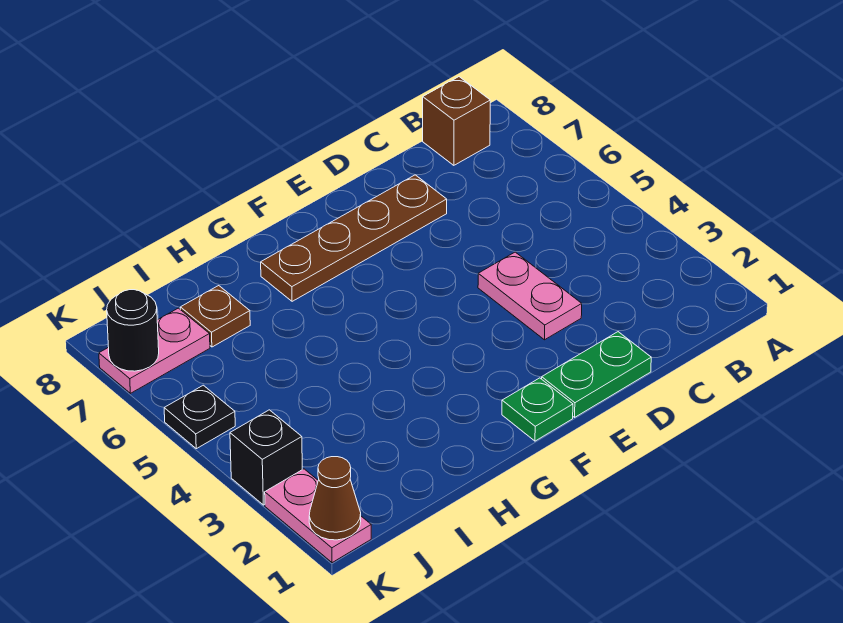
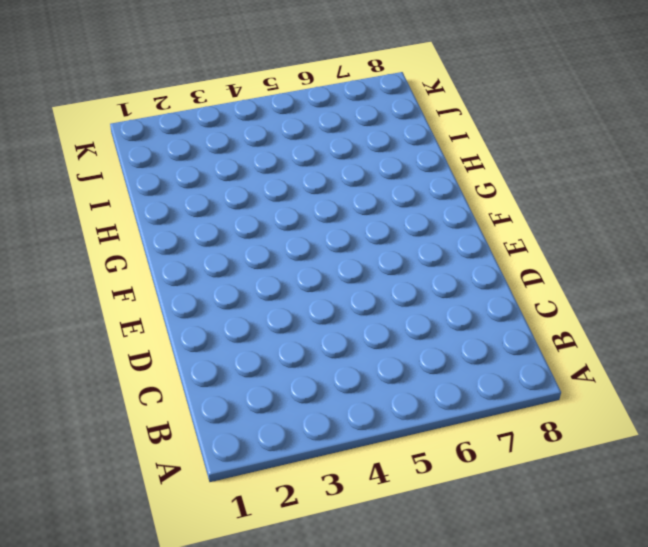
none -> brown brick B8 level 1
none -> green plate D1:E1 level 1
none -> pink plate D3:D4 level 1

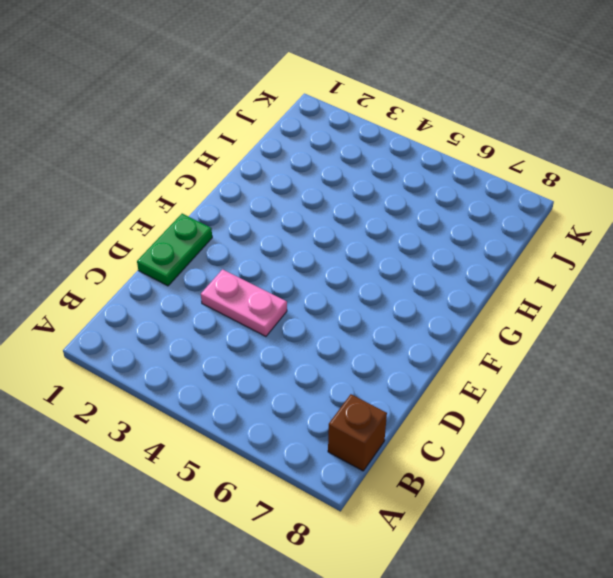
none -> brown plate D7:G7 level 1
none -> green plate F1 level 1
none -> brown plate I7 level 1

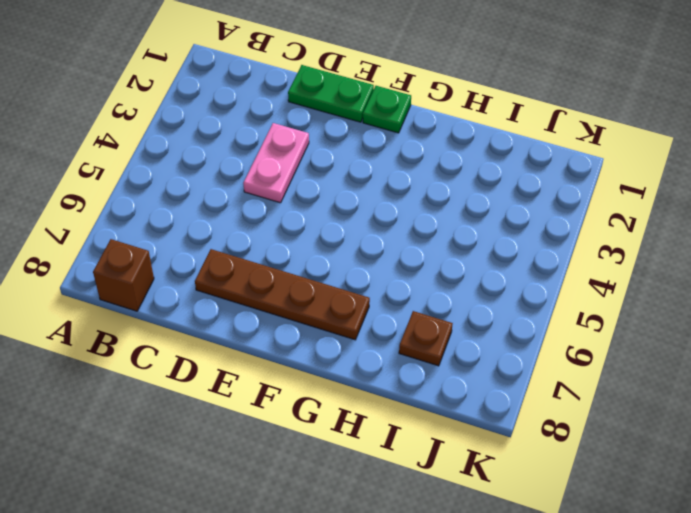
none -> pink plate J7:K7 level 1
none -> pink plate K1:K2 level 1
none -> black brick K3 level 1

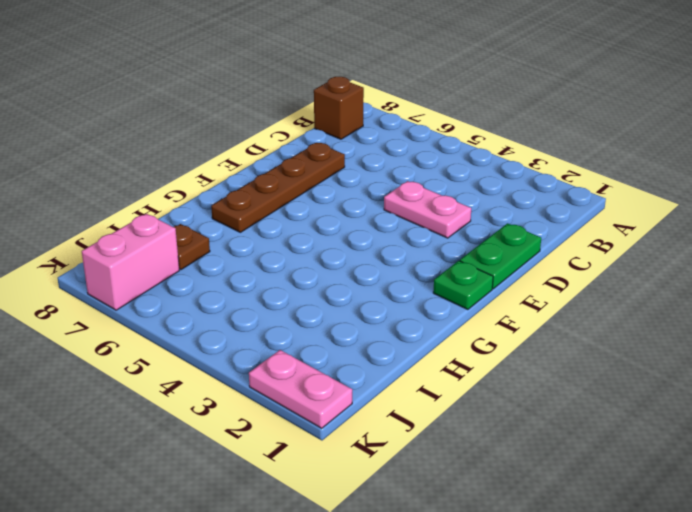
pink brick J7:K7 level 1 -> pink plate J7:K7 level 1
none -> black brick K3 level 1
none -> black plate K5 level 1
none -> brown cone K1 level 2

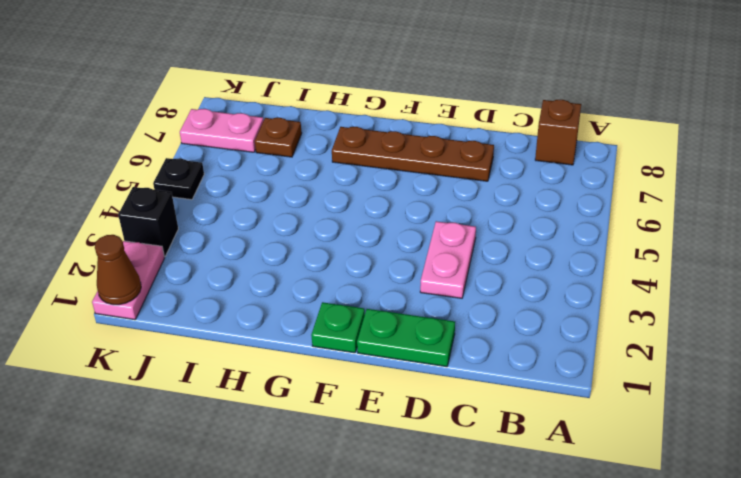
none -> black round brick K7 level 2

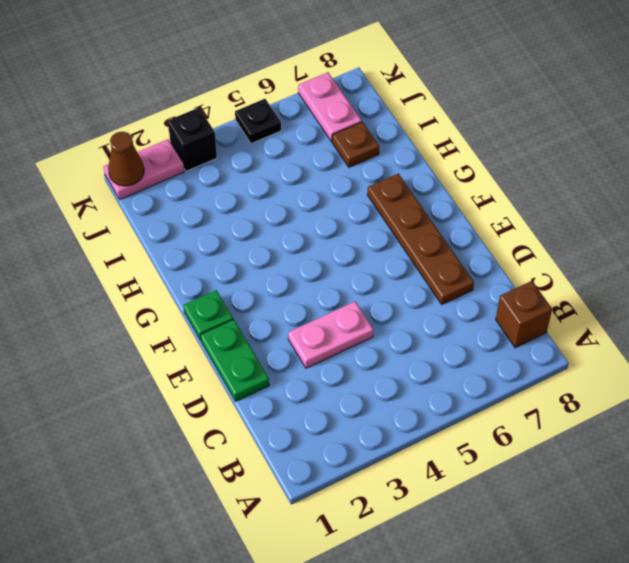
none -> black round brick K7 level 2

